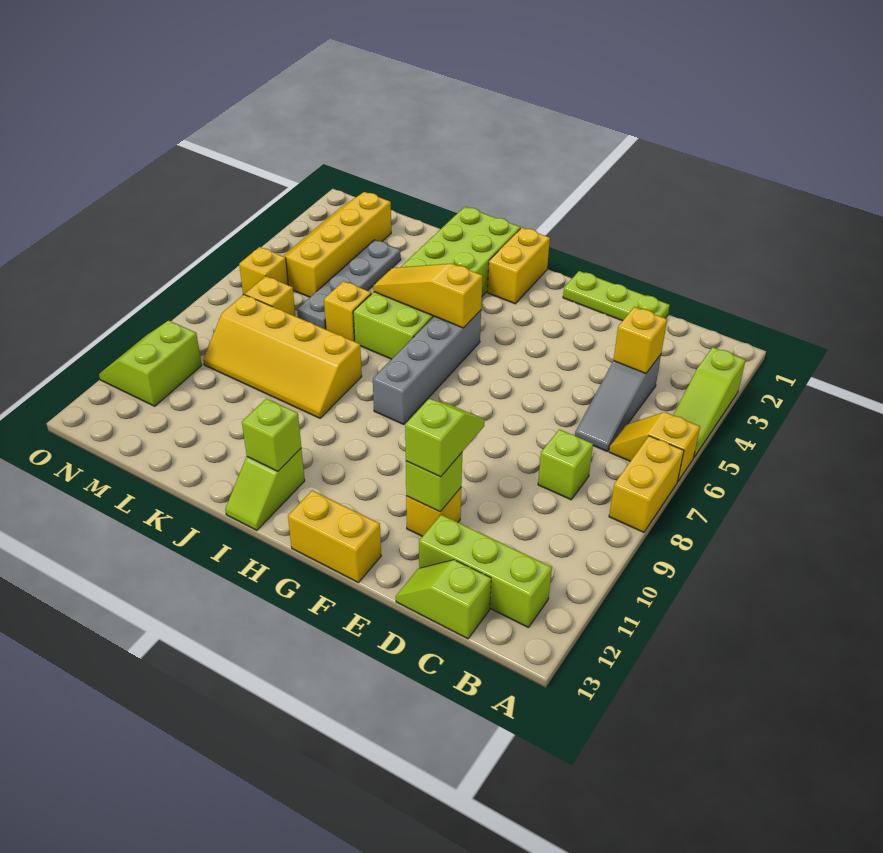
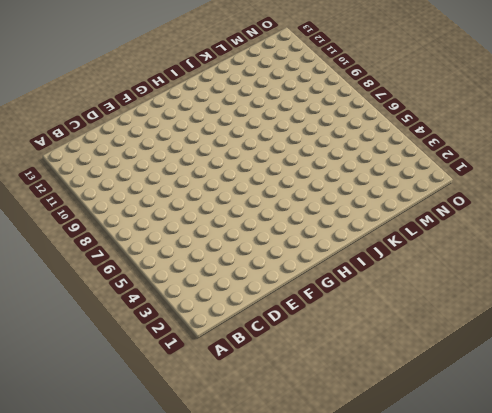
none -> lime slope A3:A5 level 1 top 3
none -> yellow slope A6:B6 level 1 top A
none -> yellow brick A7:A8 level 1

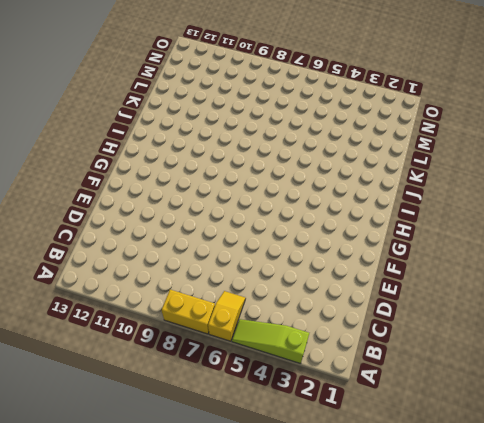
none -> lime brick B12:D12 level 1
none -> grey slope C4:C6 level 1 top 4
none -> lime brick C8 level 1

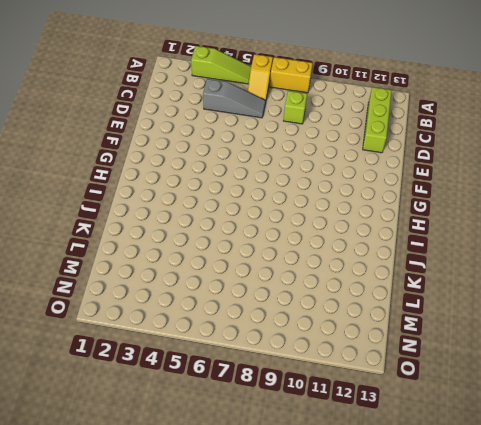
none -> lime slope C13:D13 level 1 top C
none -> lime plate D1:F1 level 1
none -> yellow brick E11 level 1

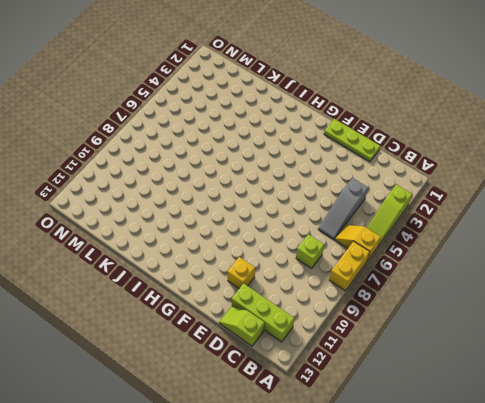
none -> yellow brick F13:G13 level 1
none -> yellow brick H1:H2 level 1
none -> grey brick H5:H8 level 1

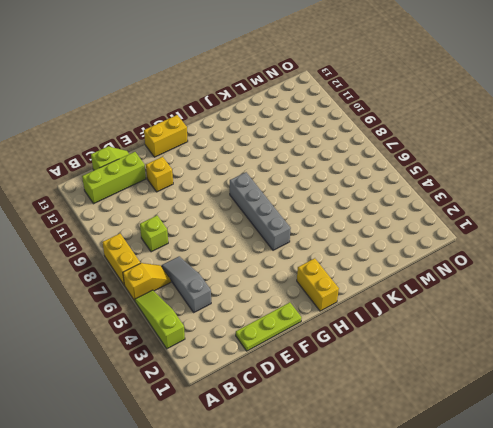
none -> lime brick I1:J6 level 1
none -> lime slope I12:I13 level 1 top 12
none -> yellow slope J8:M9 level 1 top 8

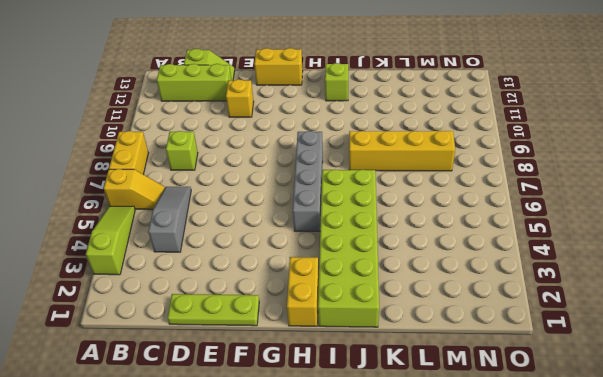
none -> yellow brick K6 level 1
none -> grey plate L3:L6 level 1
none -> yellow slope M2:N5 level 1 top M

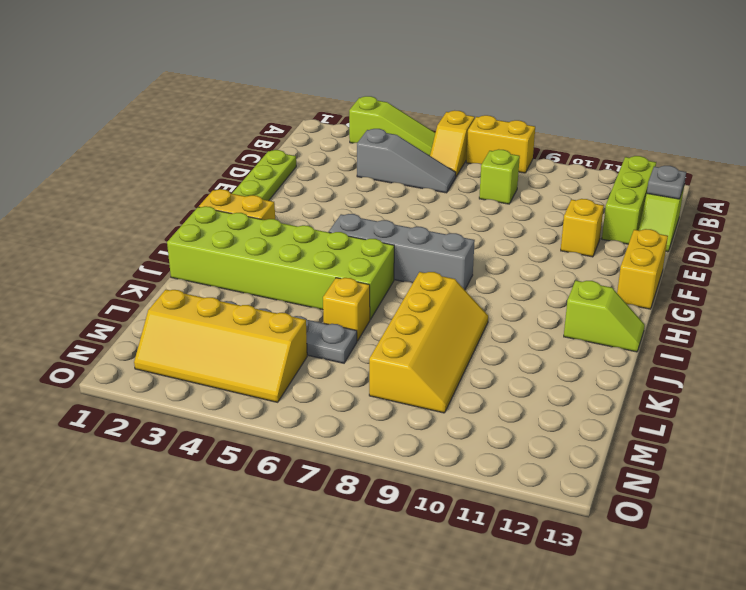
grey plate C13 level 2 -> none
none -> yellow brick M7 level 1
none -> yellow brick N6 level 1
none -> lime slope N10:O11 level 1 top N

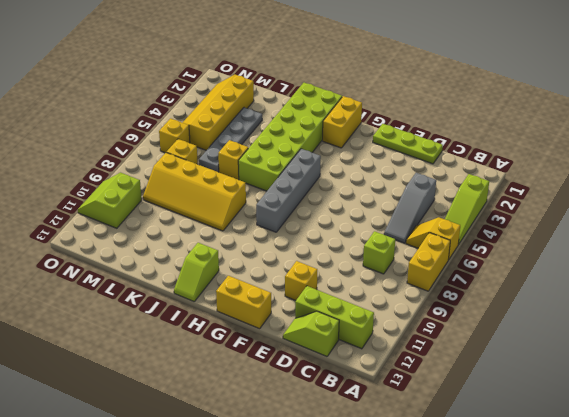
none -> yellow brick C4 level 2
none -> lime brick E11 level 2
none -> yellow slope H5:J5 level 2 top H

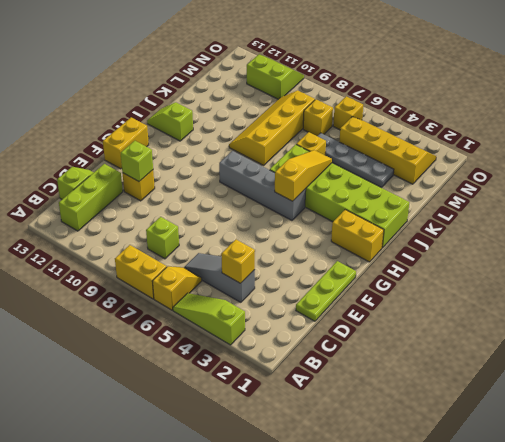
none -> lime brick I12 level 2
none -> lime slope E10:E11 level 3 top 11

